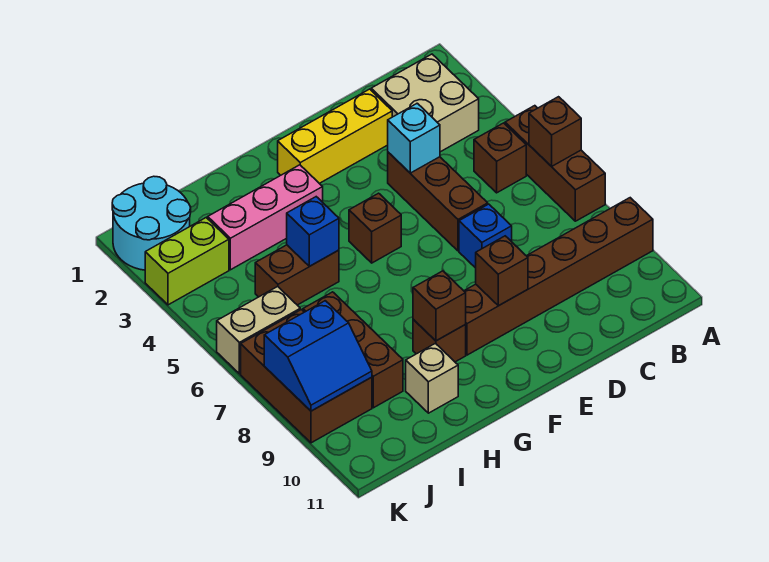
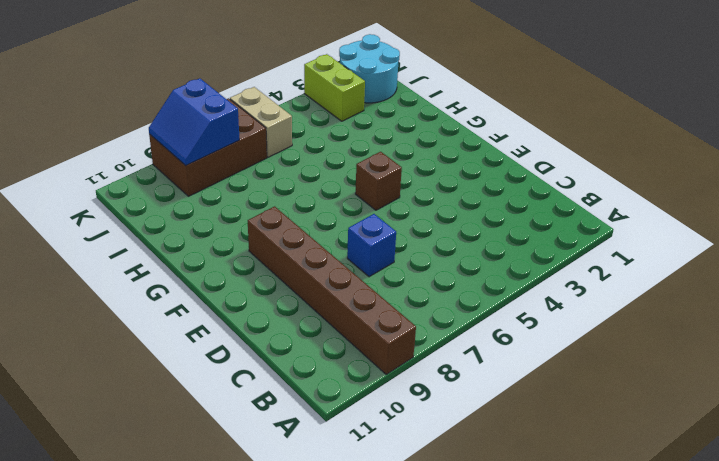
none -> brown brick A5:A7 level 1
none -> tan brick B2:C3 level 1
none -> brown brick B5 level 1

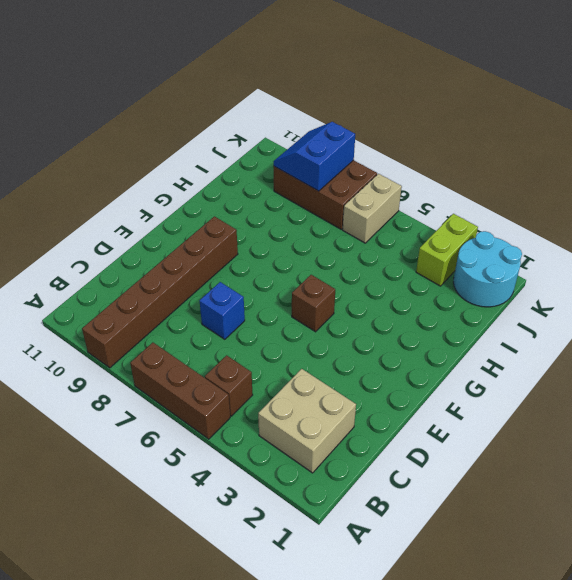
none -> yellow brick D2:F2 level 1
none -> brown brick D4:D6 level 1
none -> pink brick G3:I3 level 1

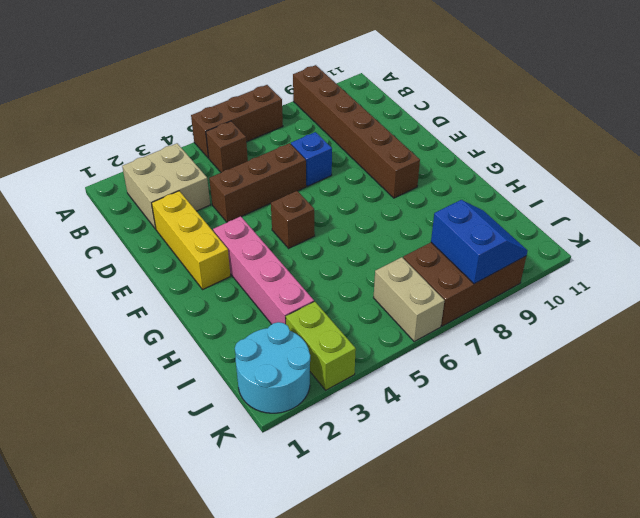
pink brick F3:I3 level 1 -> pink brick G3:I3 level 1
none -> brown brick G9 level 1
none -> brown brick H5:I5 level 1
none -> tan brick H10 level 1

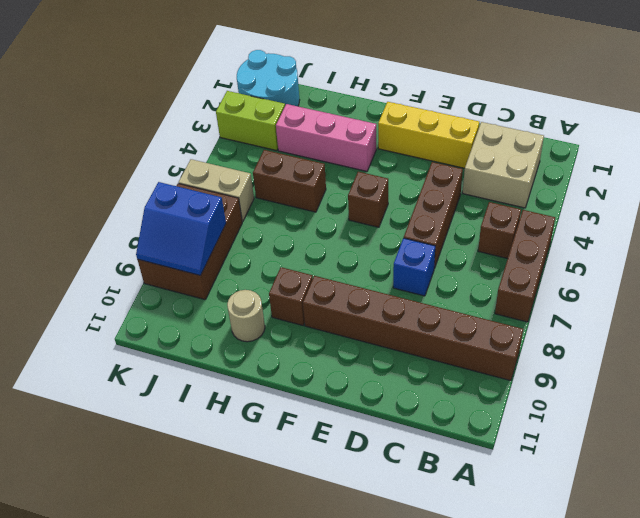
tan round brick H10 level 1 -> tan brick H10 level 1
none -> brown brick I7:I9 level 1
none -> brown brick A6 level 2
none -> cyan brick D4 level 2

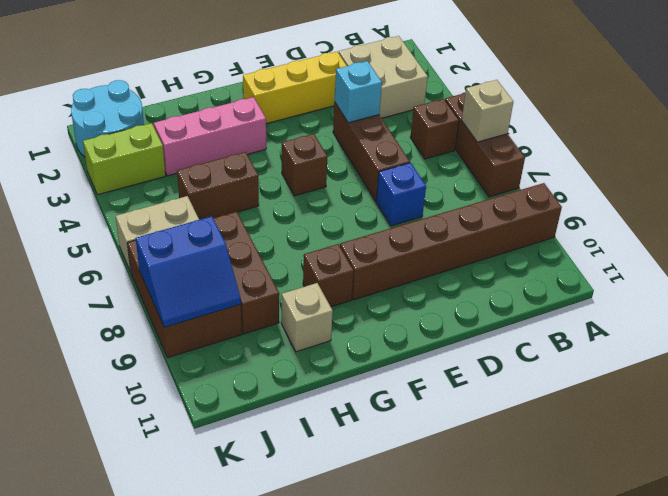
tan brick A6 level 2 -> brown brick A6 level 2
none -> brown brick E9 level 2
none -> brown brick G9 level 2
none -> blue brick H5 level 2

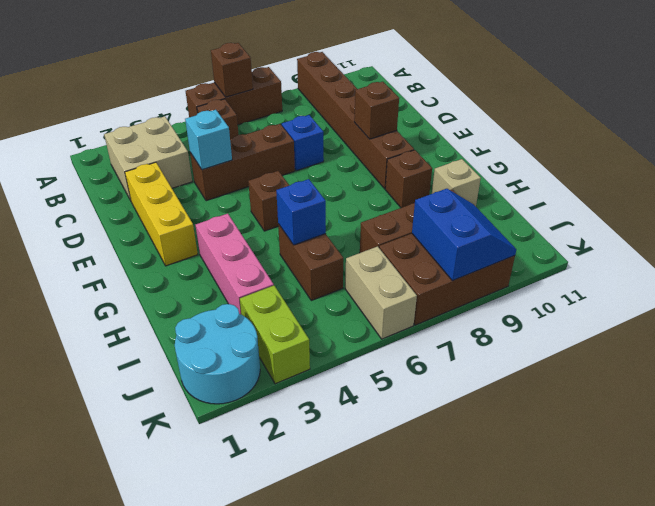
none -> brown brick G9 level 2

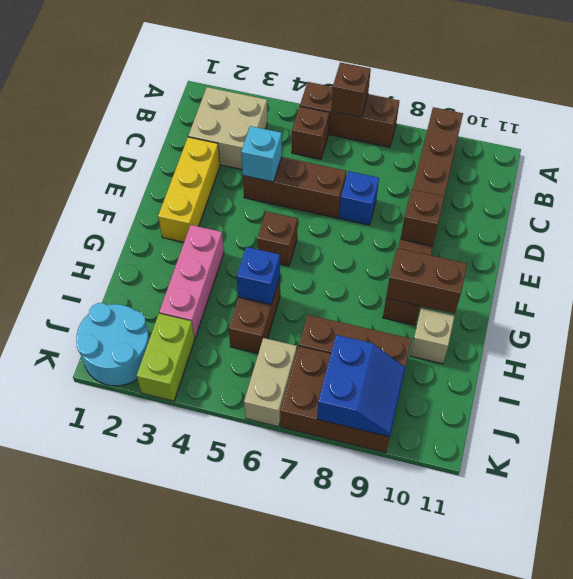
brown brick G9:G10 level 2 -> brown brick G9 level 2

